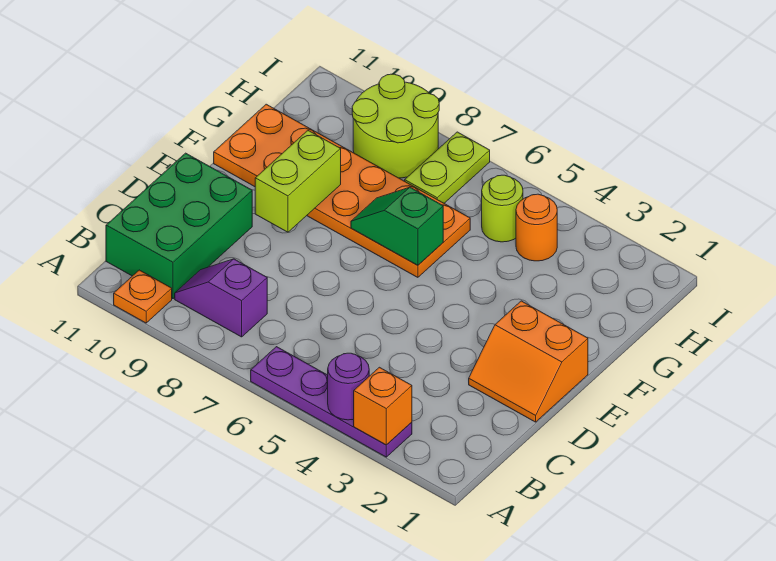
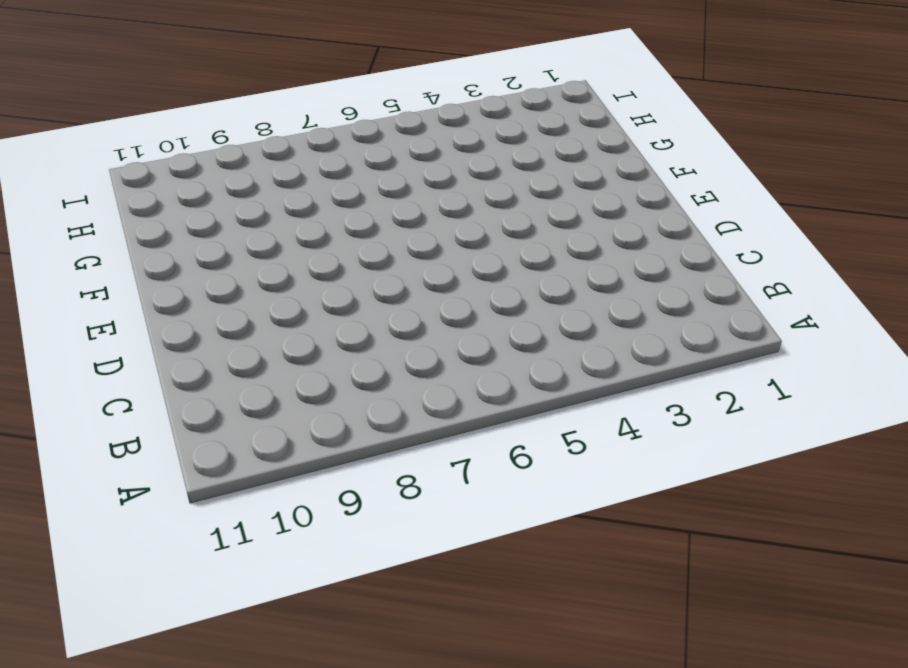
none -> purple plate A3:A6 level 1
none -> orange plate A10 level 1
none -> purple slope B8:B9 level 1 top 8

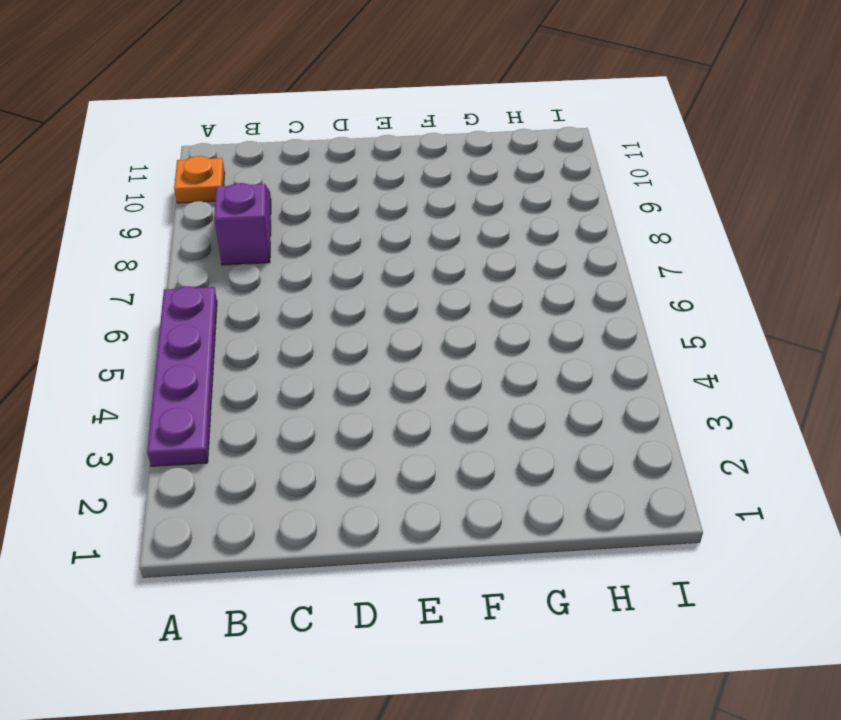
none -> green brick B10:D11 level 1
none -> orange slope D1:E2 level 1 top E
none -> orange plate F6:G11 level 1

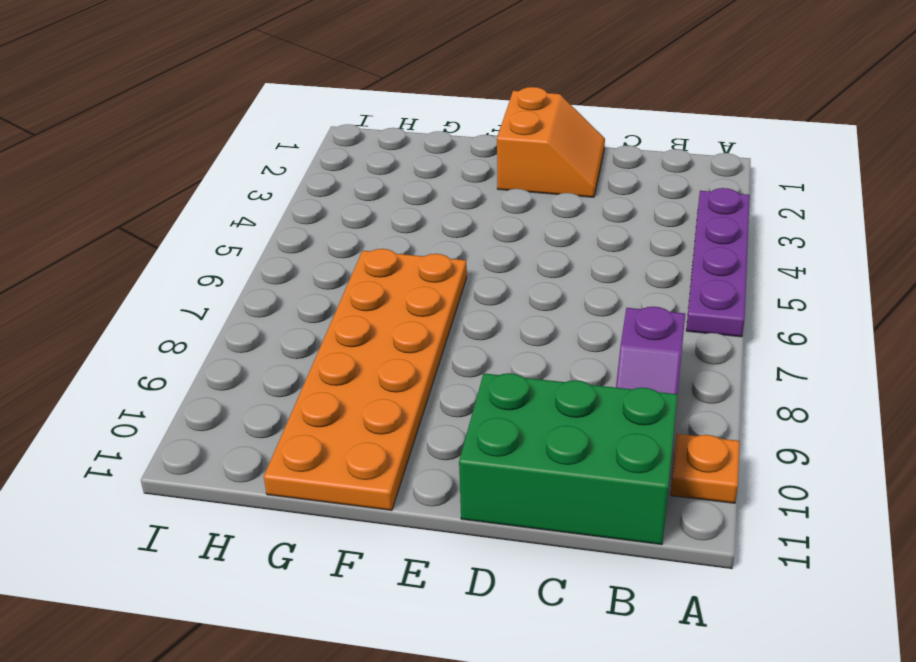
none -> orange round brick H4 level 1
none -> lime round brick H5 level 1
none -> lime plate H7:I7 level 1

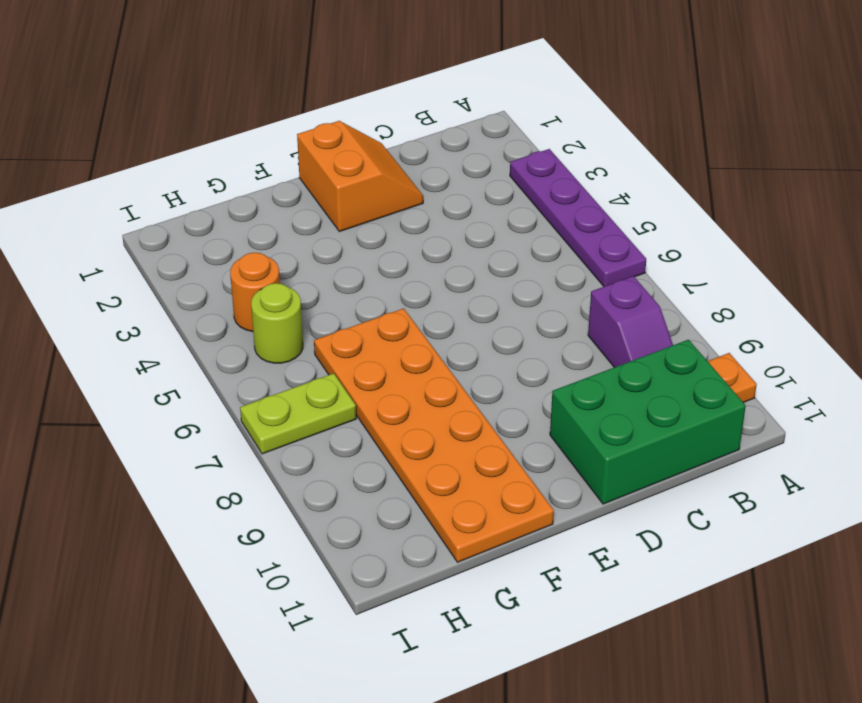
none -> lime round brick H8:I9 level 1
none -> orange brick A3 level 2
none -> purple round brick A4 level 2

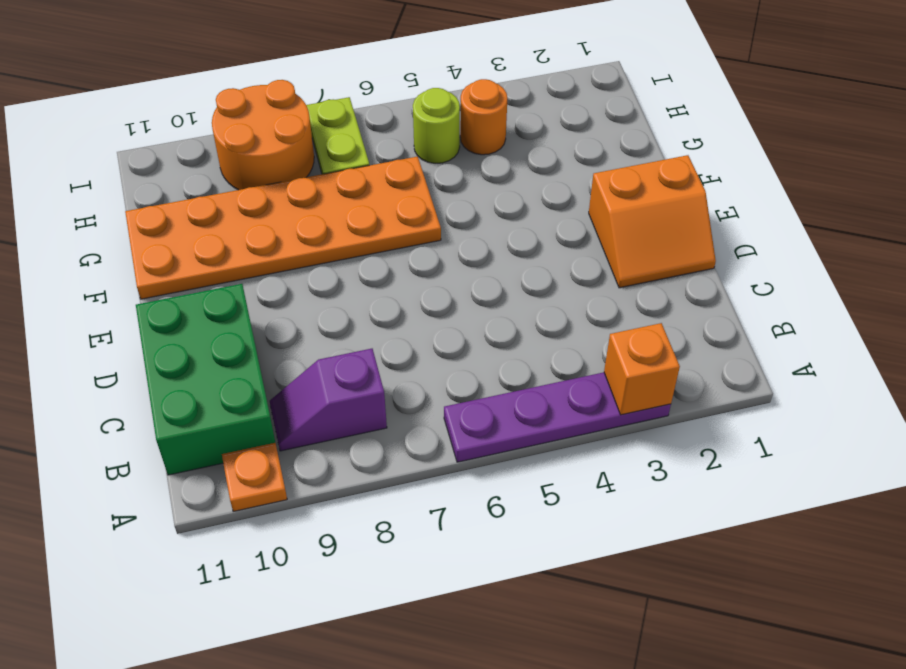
orange round brick H8:I9 level 1 -> lime round brick H8:I9 level 1
none -> purple round brick A4 level 2
none -> lime brick E9:F9 level 2
none -> green slope F6:F7 level 2 top 6

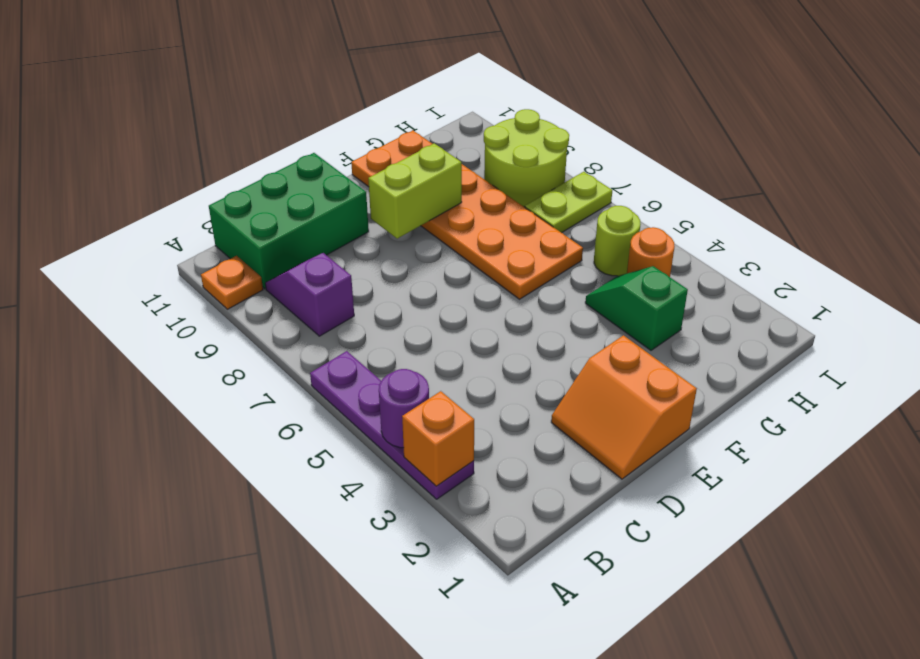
green slope G3:G4 level 1 top 3 -> green slope F6:F7 level 2 top 6

